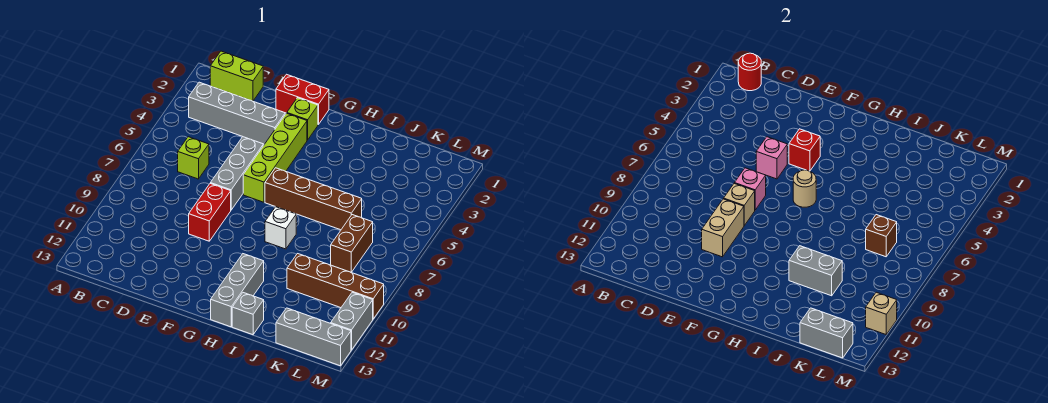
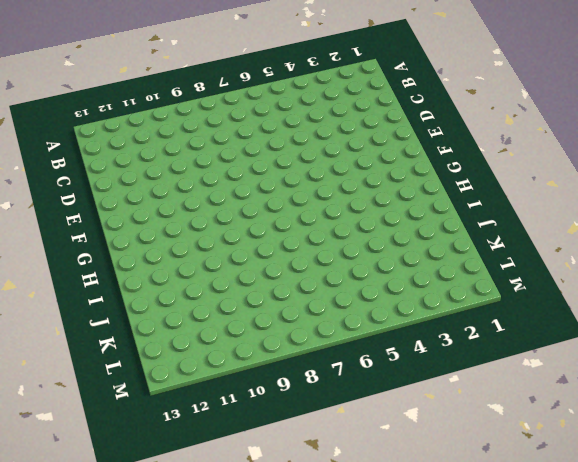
none -> lime brick B1:C1 level 1
none -> grey brick B3:E3 level 1
none -> lime brick C6 level 1

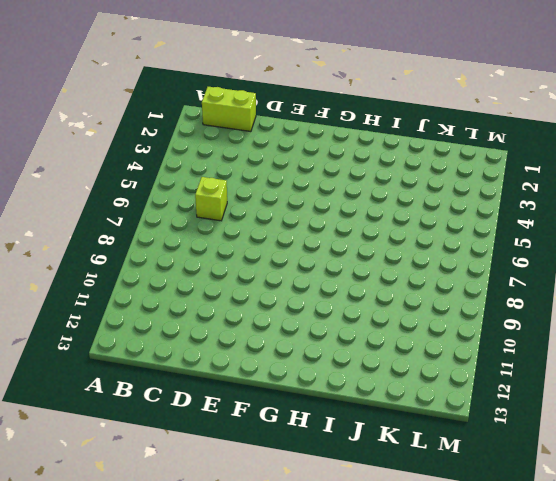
none -> grey brick B3:E3 level 1
none -> red brick E1:F1 level 1
none -> grey brick E5:E7 level 1

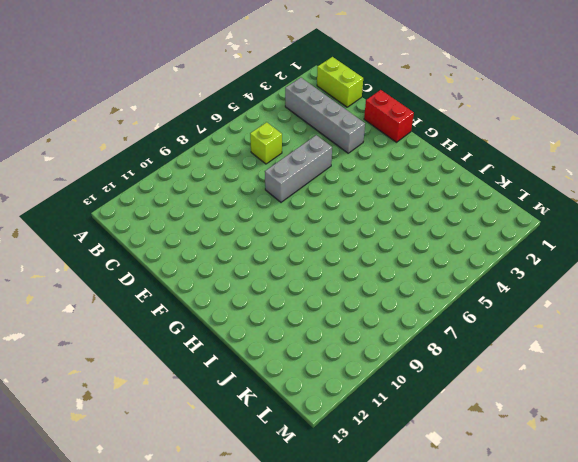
none -> red brick E8:E9 level 1
none -> lime brick F2 level 1
none -> lime brick F3:F6 level 1

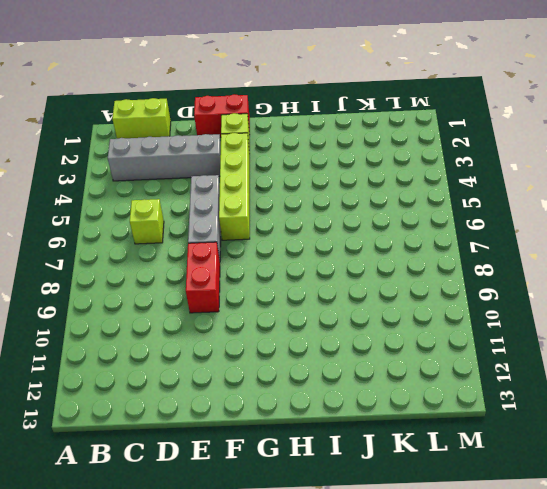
none -> brown brick G6:J6 level 1
none -> white brick H8 level 1
none -> grey brick H11:H13 level 1

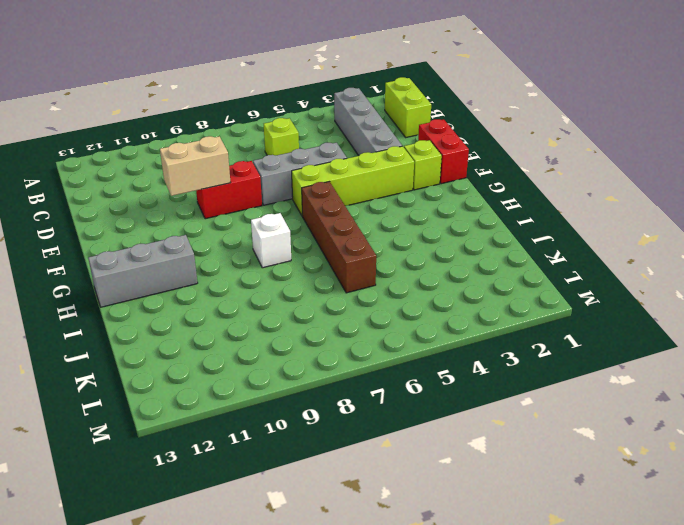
none -> grey brick I13 level 1
none -> brown brick J10:M10 level 1
none -> brown brick K7:K8 level 1

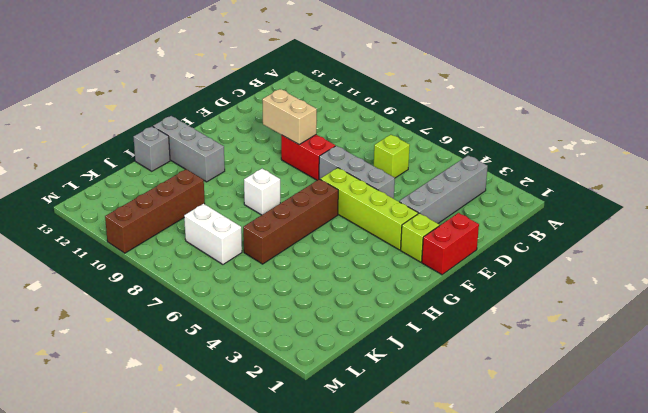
white brick K7:K8 level 1 -> brown brick K7:K8 level 1
none -> lime brick B1:C1 level 1
none -> grey brick K13:M13 level 1
none -> grey brick M11:M12 level 1

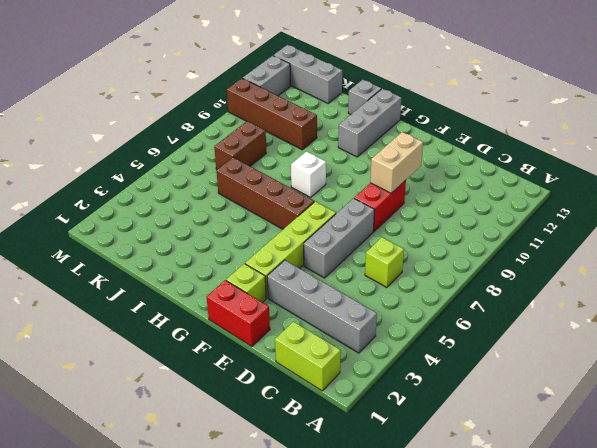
none -> red round brick B1 level 2
none -> pink brick E5 level 2
none -> pink brick E7 level 2

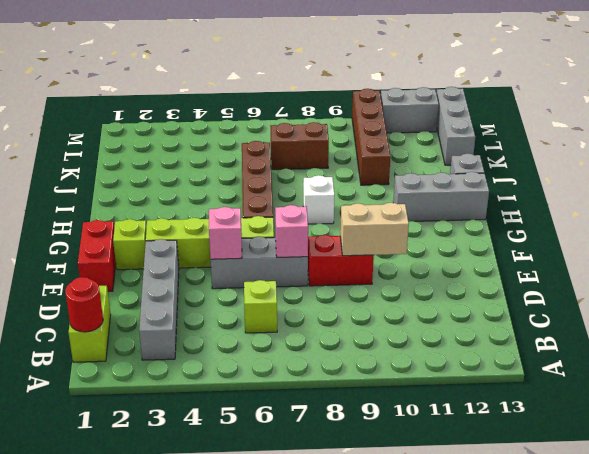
none -> tan brick E8 level 2
none -> red brick F4 level 2
none -> tan round brick G6 level 2

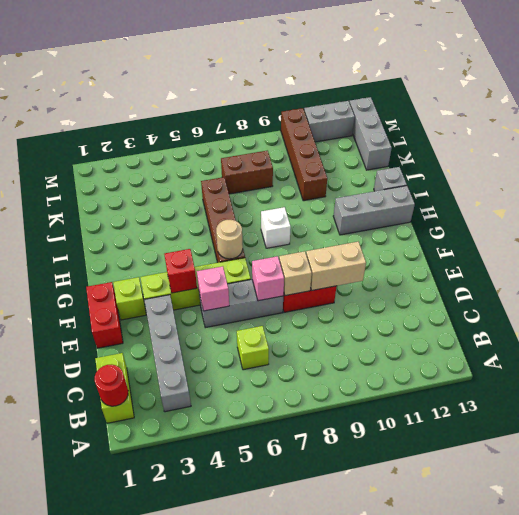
none -> grey brick I10:J10 level 2
none -> brown brick K7 level 2
none -> grey brick K13:L13 level 2

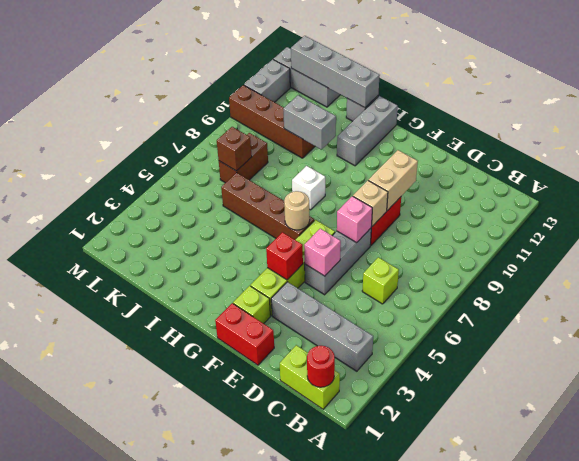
grey brick I13:L13 level 2 -> grey brick K13:L13 level 2
none -> tan brick M11 level 2

